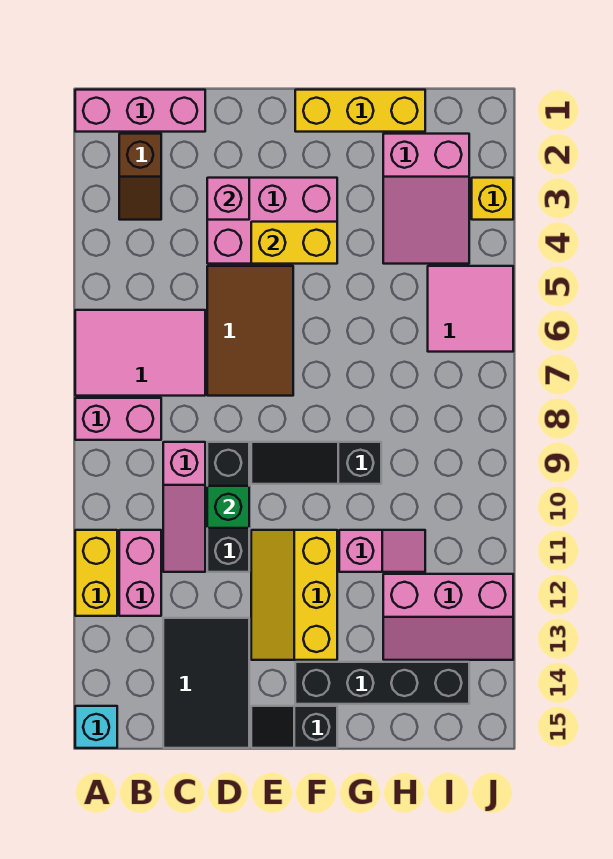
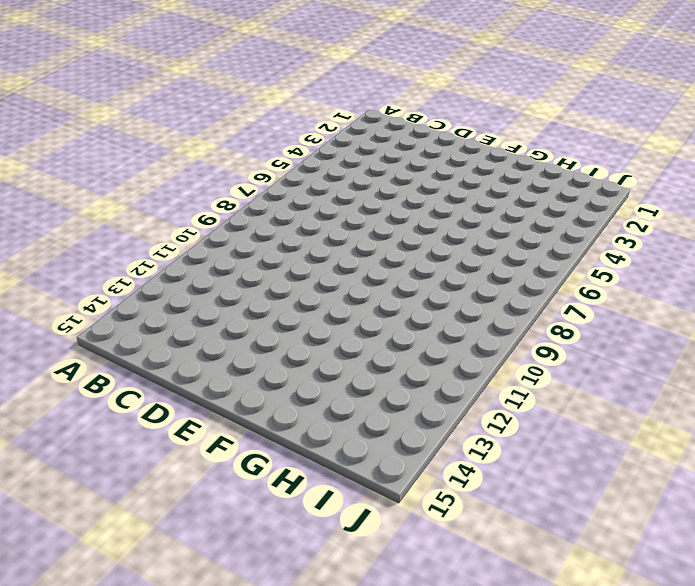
none -> pink brick A1:C1 level 1
none -> pink tile A6:C7 level 1
none -> pink brick A8:B8 level 1

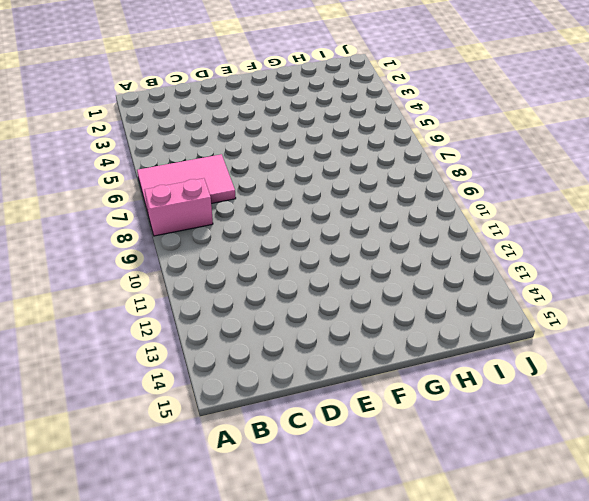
none -> pink brick A1:C1 level 1
none -> yellow brick A11:A12 level 1
none -> cyan brick A15 level 1

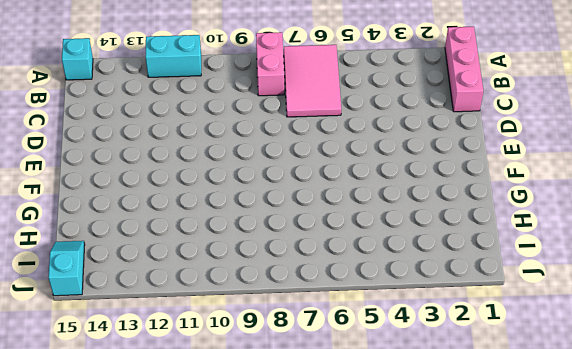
cyan brick A11:A12 level 1 -> yellow brick A11:A12 level 1
cyan slope I15:J15 level 1 top J -> none
none -> brown slope B2:B3 level 1 top 2
none -> pink brick B11:B12 level 1
none -> pink slope C9:C11 level 1 top 9

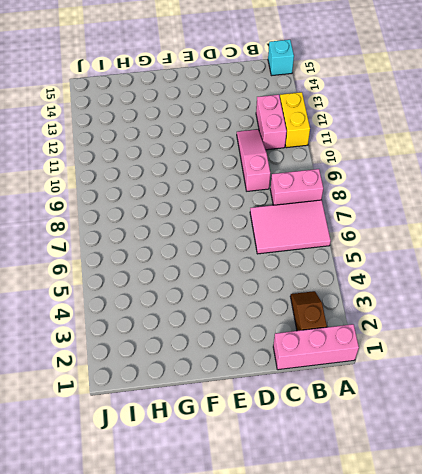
none -> black tile C13:D15 level 1
none -> pink brick D3:F4 level 1
none -> brown tile D5:E7 level 1

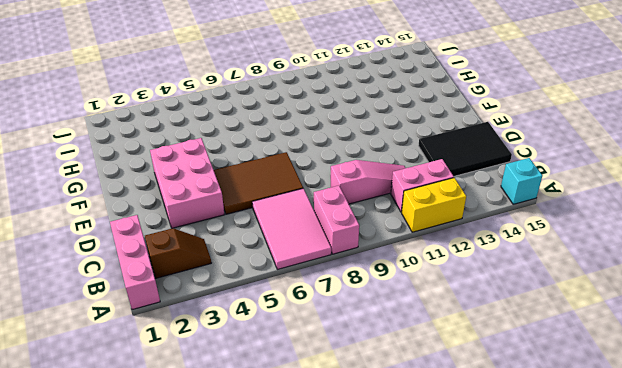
none -> black brick D9:D11 level 1
none -> black slope E9:G9 level 1 top G
none -> yellow slope E11:F13 level 1 top F

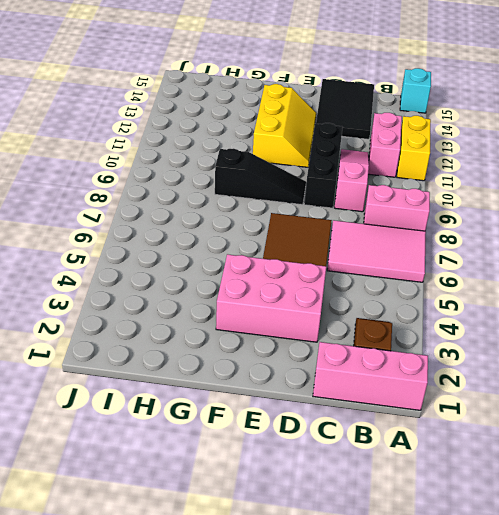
none -> black slope E15:F15 level 1 top F
none -> yellow brick F1:H1 level 1
none -> black brick F14:I14 level 1

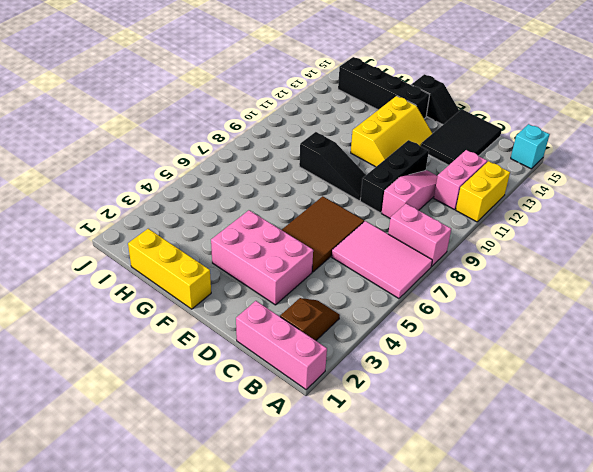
none -> pink slope G11:H11 level 1 top G
none -> pink slope H2:I4 level 1 top 2
none -> pink slope H12:J13 level 1 top 12

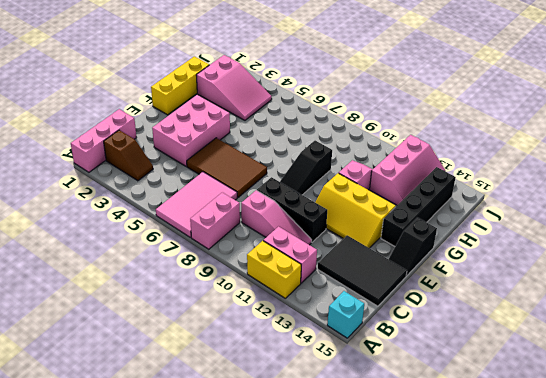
none -> pink tile I5:J6 level 1
none -> yellow brick J3 level 1
none -> pink brick D3 level 2

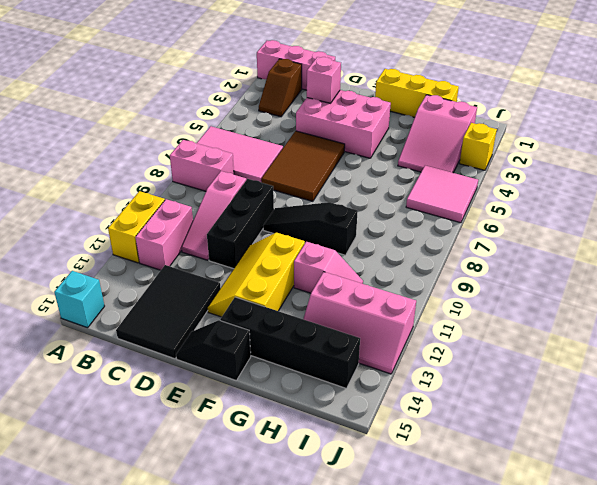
none -> green brick D10 level 2
none -> yellow brick E4:F4 level 2

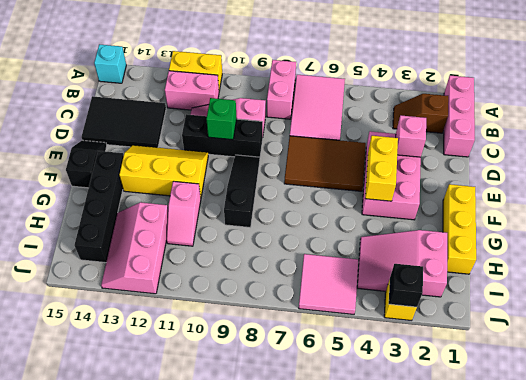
black brick J3 level 2 -> none

